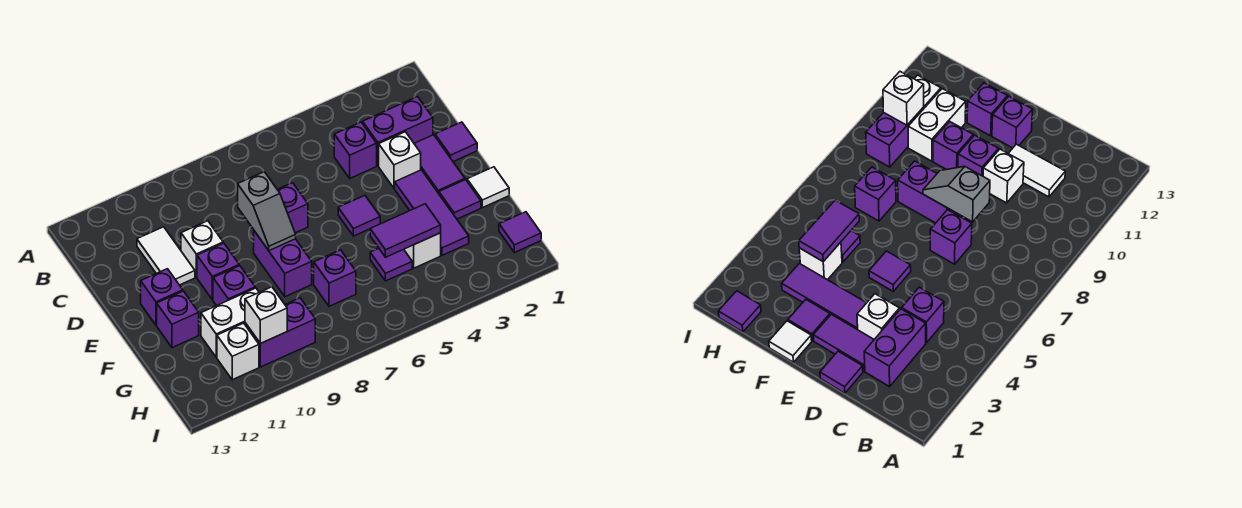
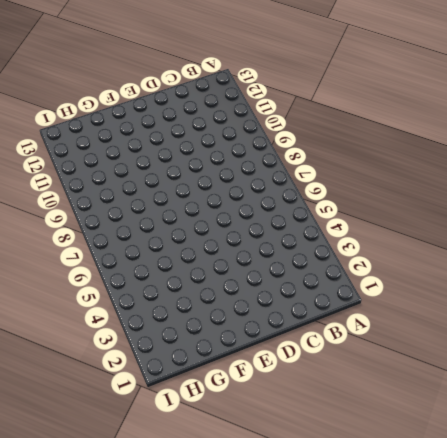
none -> purple brick C2:C3 level 1
none -> purple brick C4 level 1
none -> white tile C11:D11 level 1

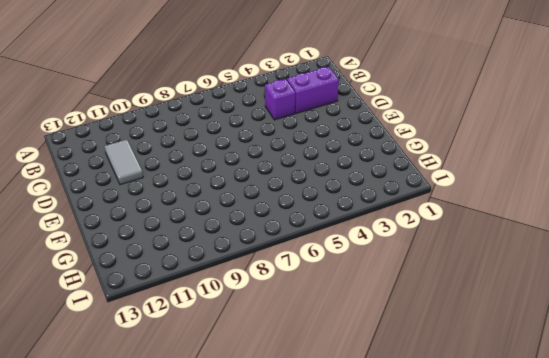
grey tile C11:D11 level 1 -> white tile C11:D11 level 1
none -> purple tile D1 level 1
none -> purple tile D2:E2 level 1
none -> white brick D3 level 1

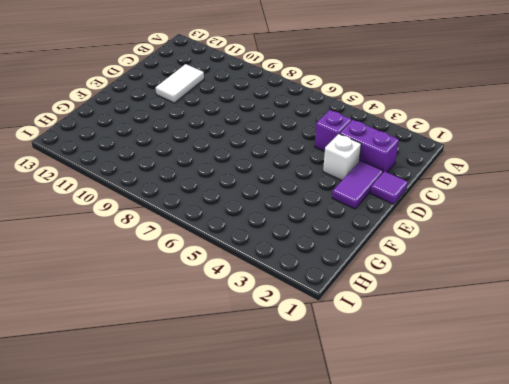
none -> purple brick D7 level 1
none -> white brick D10 level 1
none -> purple tile E3:G3 level 1

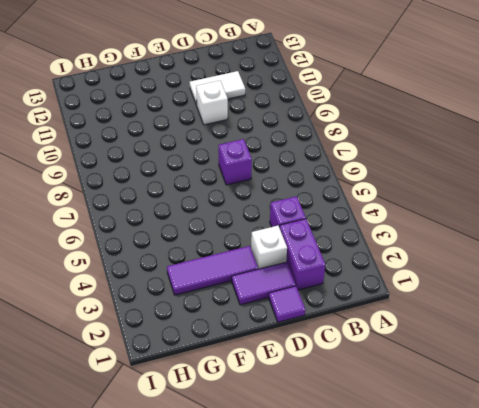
none -> purple tile E5 level 1
none -> purple brick E8:F8 level 1
none -> purple brick E10 level 1

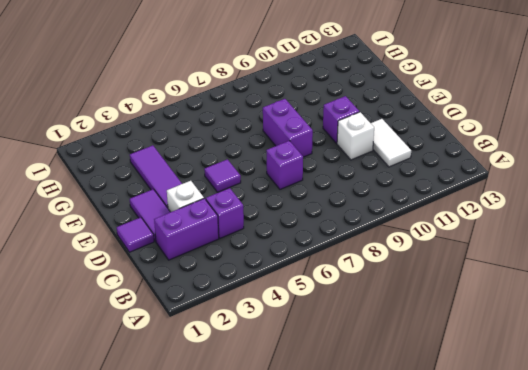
none -> purple brick E12 level 1
none -> white tile F1 level 1
none -> purple tile F2 level 1

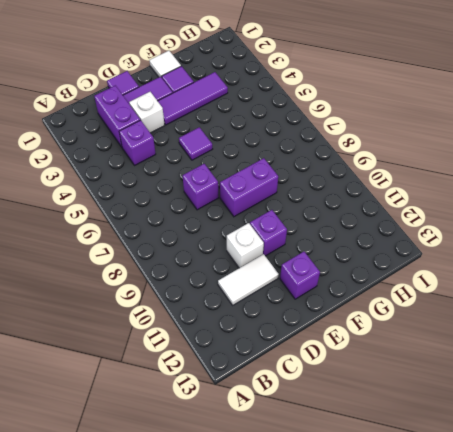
none -> purple brick F10 level 1
none -> purple brick F12 level 1
none -> white brick G4 level 1

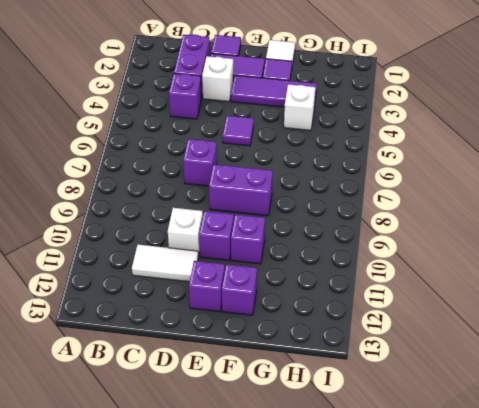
none -> purple tile G5 level 1
none -> purple brick G7 level 1
none -> white brick G10:G11 level 1

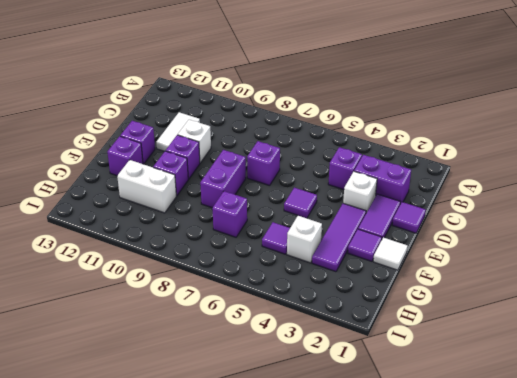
none -> purple tile H1 level 1
none -> purple brick H9:H10 level 1
none -> white brick H11 level 1

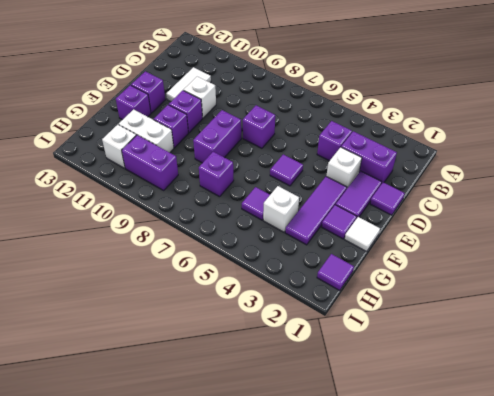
none -> grey slope D8:E8 level 2 top D
none -> purple tile G4:G5 level 2
none -> white brick H10 level 2

